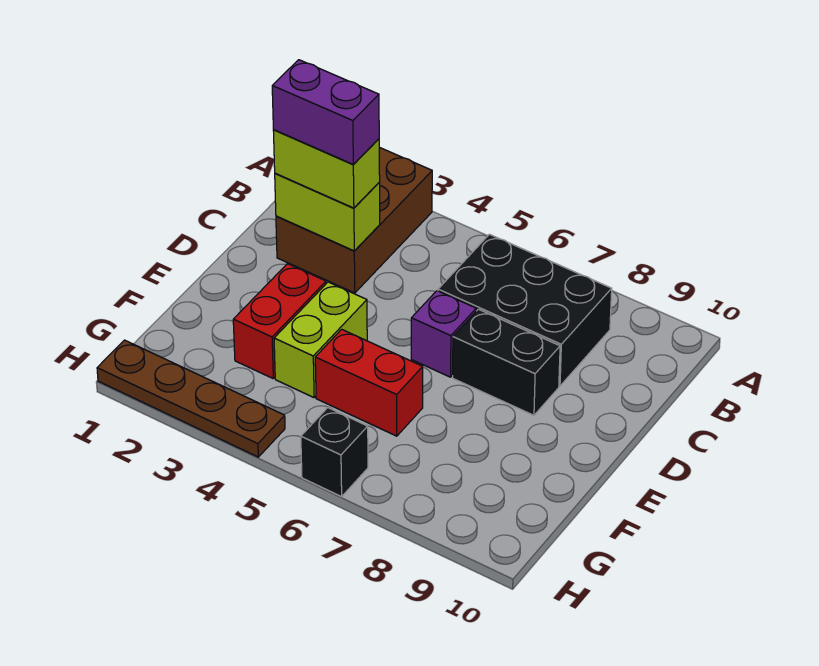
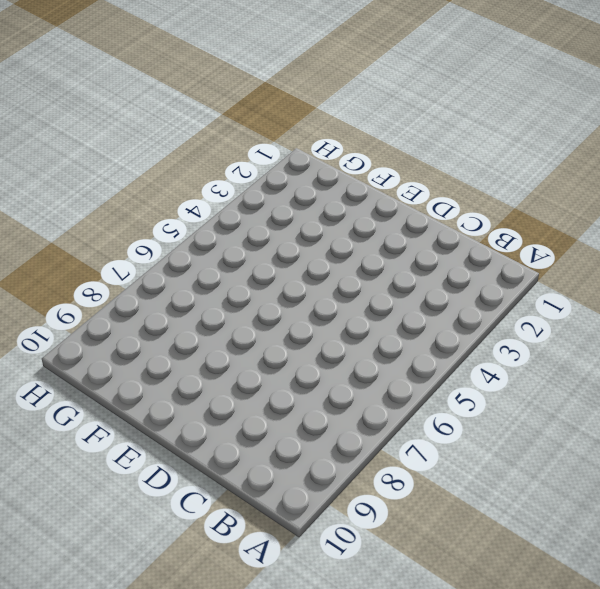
none -> brown brick A2:C3 level 1
none -> black brick B6:C8 level 1
none -> purple brick D6 level 1

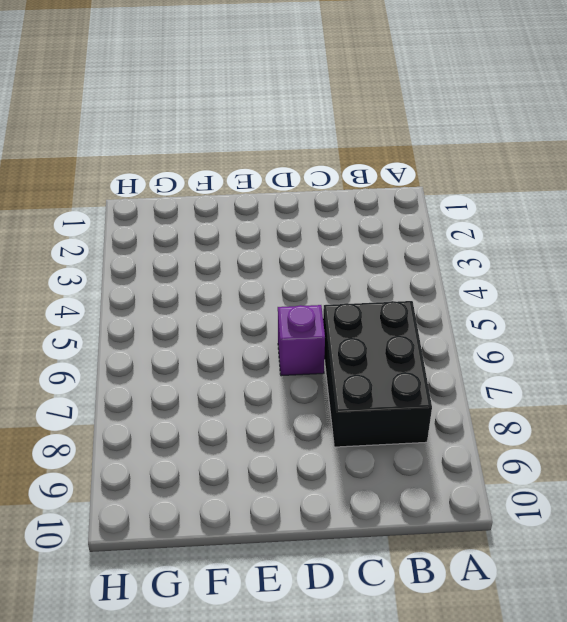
none -> brown brick A2:C3 level 1
none -> black brick D7:D8 level 1
none -> red brick E3:F3 level 1

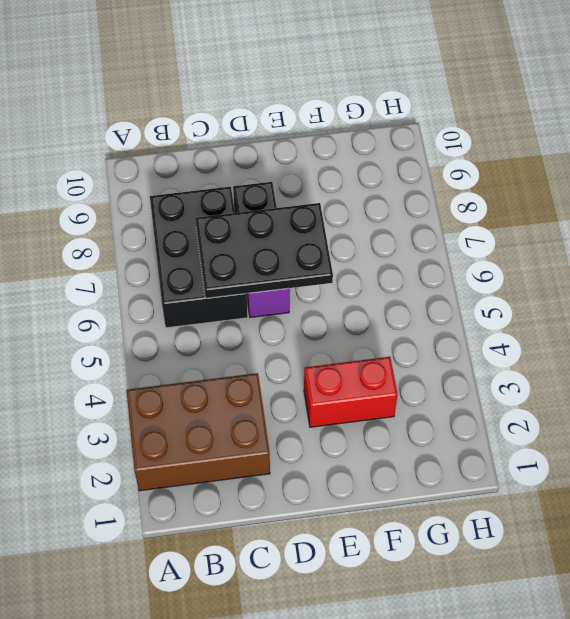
black plate C6:E7 level 2 -> none
none -> lime brick E4:F4 level 1
none -> red brick F5:F6 level 1
none -> brown plate H1:H4 level 1

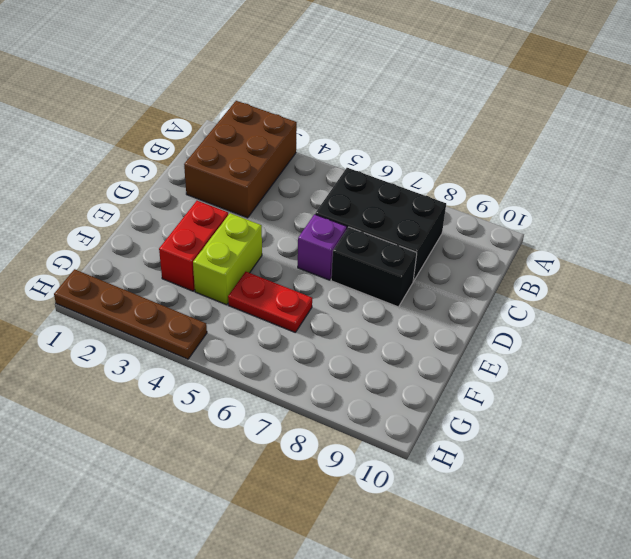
red plate F5:F6 level 1 -> red brick F5:F6 level 1
none -> black brick H6 level 1
none -> lime brick C2:C3 level 2
none -> lime brick C2:C3 level 3

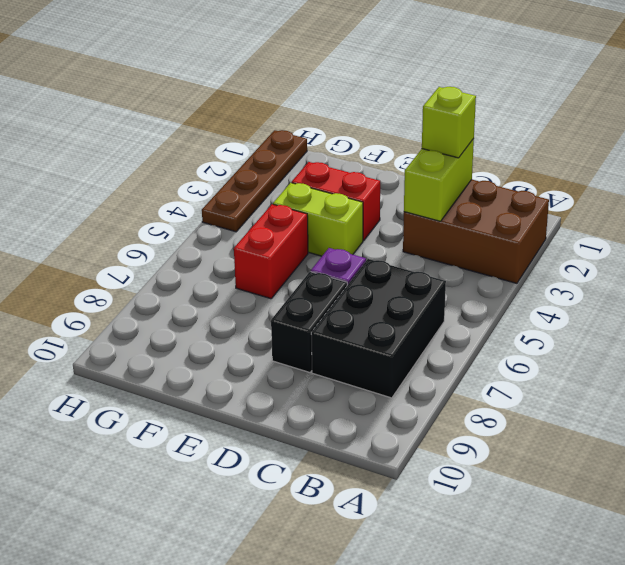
lime brick C2 level 3 -> lime brick C2:C3 level 3
none -> black brick H6 level 1
none -> purple brick C2:C3 level 4

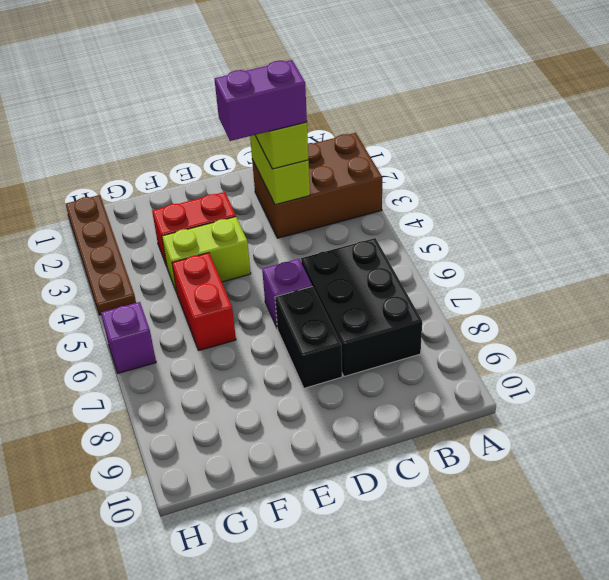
purple brick C3:D3 level 4 -> purple brick C2:C3 level 4
purple brick H6 level 1 -> black brick H6 level 1

